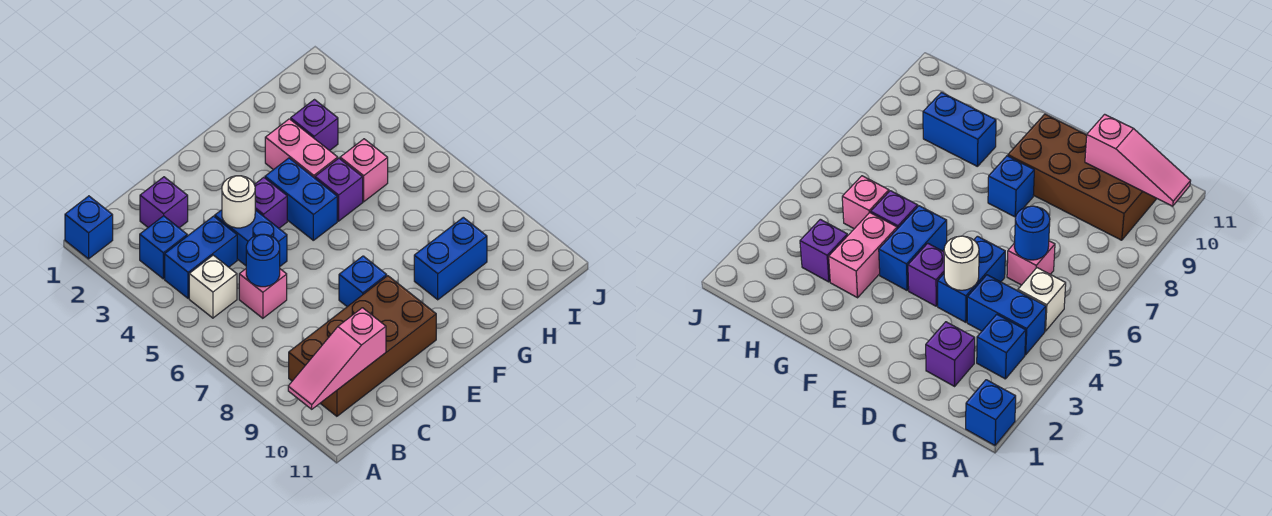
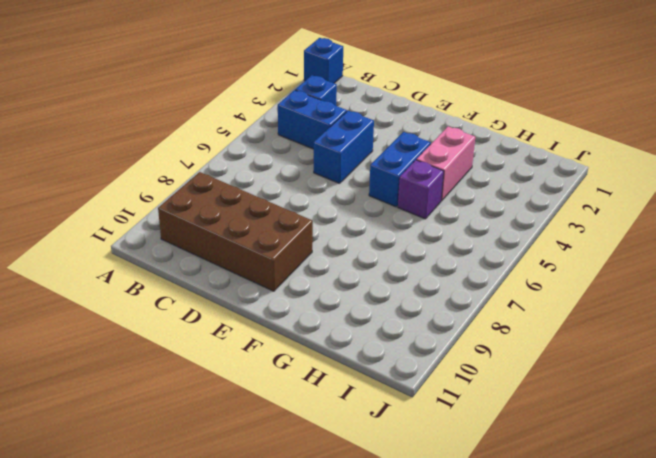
none -> white brick B5 level 1
none -> purple brick C2 level 1
none -> pink brick C6 level 1

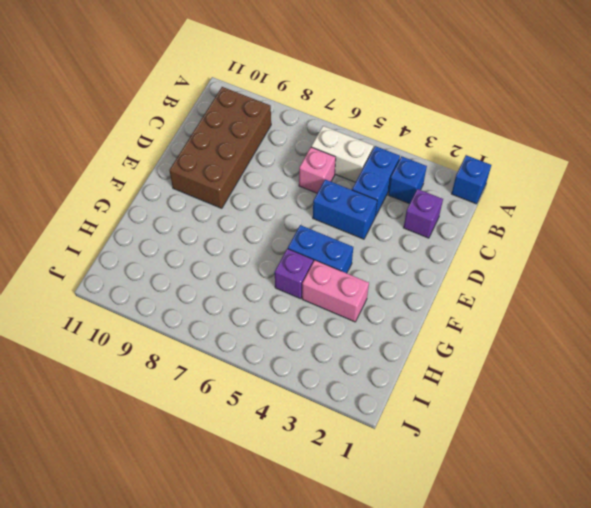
white brick B5:B6 level 1 -> white brick B5 level 1
none -> purple brick E4 level 1
none -> blue brick E8 level 1
none -> blue brick G9:H9 level 1

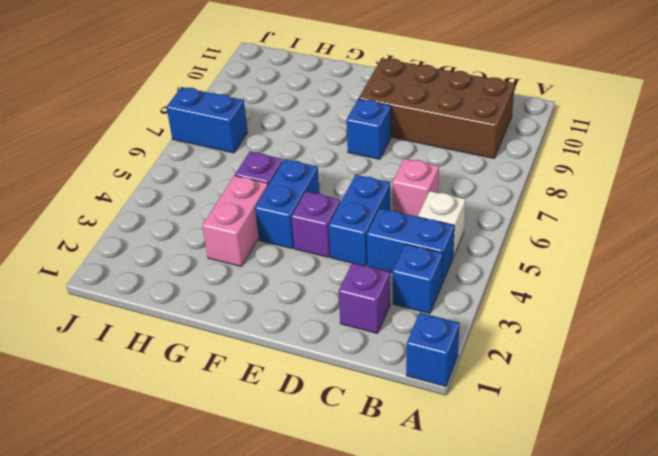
blue brick I7:J7 level 1 -> blue brick G9:H9 level 1
none -> purple brick H3 level 1
none -> pink brick H5 level 1
none -> pink slope A10:C10 level 2 top C

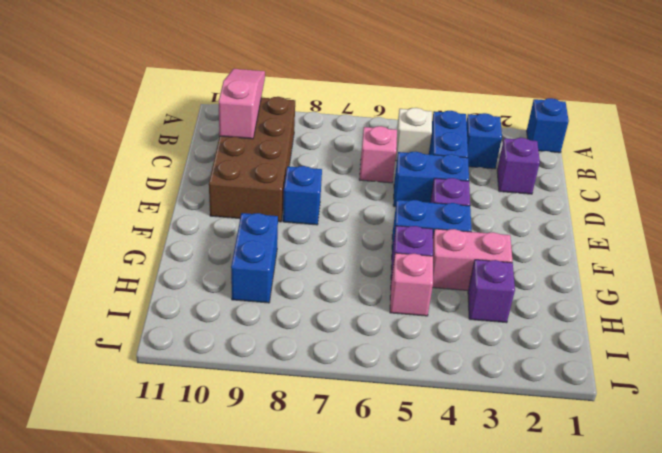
none -> blue round brick C6 level 2
none -> white round brick D4 level 2

